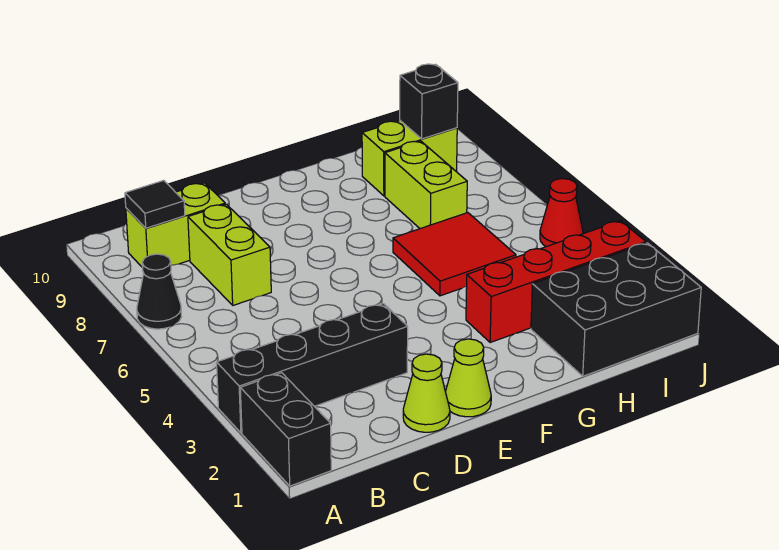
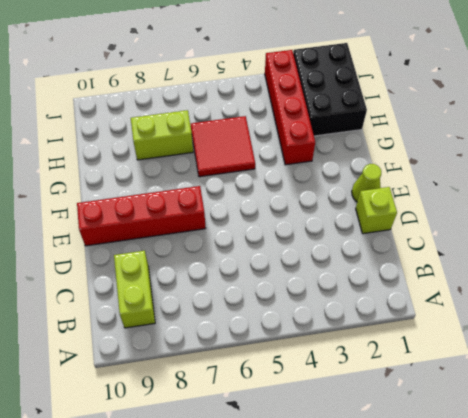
lime brick D1 level 1 -> lime cone D1 level 1
red brick E7:E10 level 1 -> none
none -> black brick A1:A2 level 1
none -> black brick A3:D3 level 1
none -> black cone A7 level 1

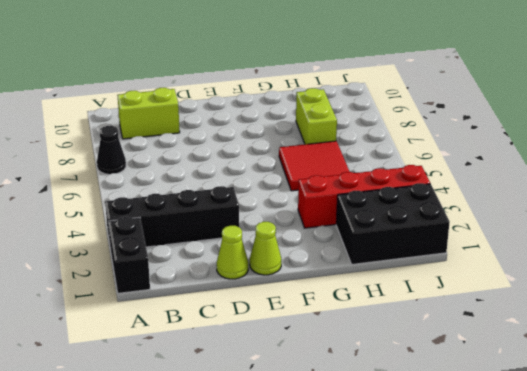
none -> lime brick C7:C8 level 1
none -> lime brick H9:I9 level 1
none -> red cone J5 level 1

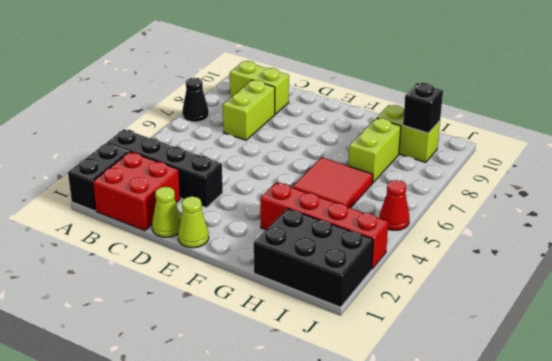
red brick B1:C2 level 1 -> none
none -> black tile B9 level 2

